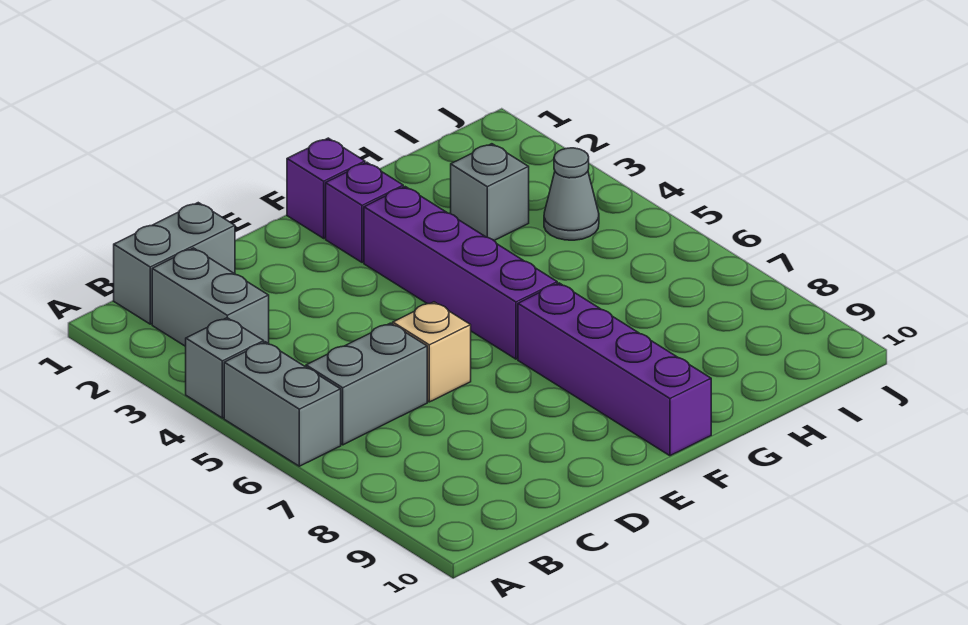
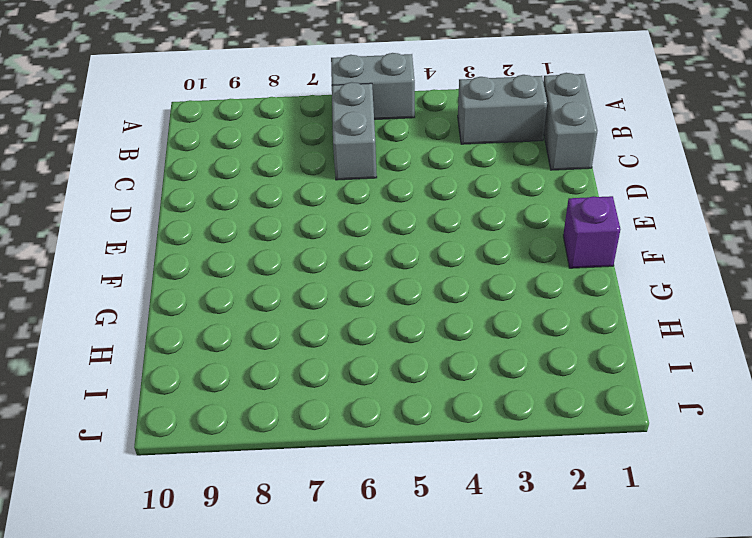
none -> grey brick A4 level 1
none -> tan brick D6 level 1
none -> purple brick F2 level 1

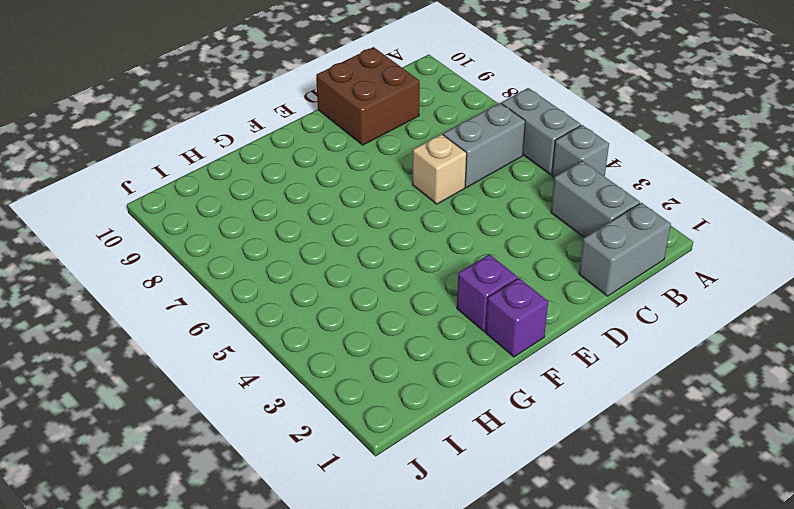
brown brick C9:D10 level 1 -> none
none -> purple brick F3:F6 level 1
none -> purple brick F7:F10 level 1
none -> grey brick H3 level 1

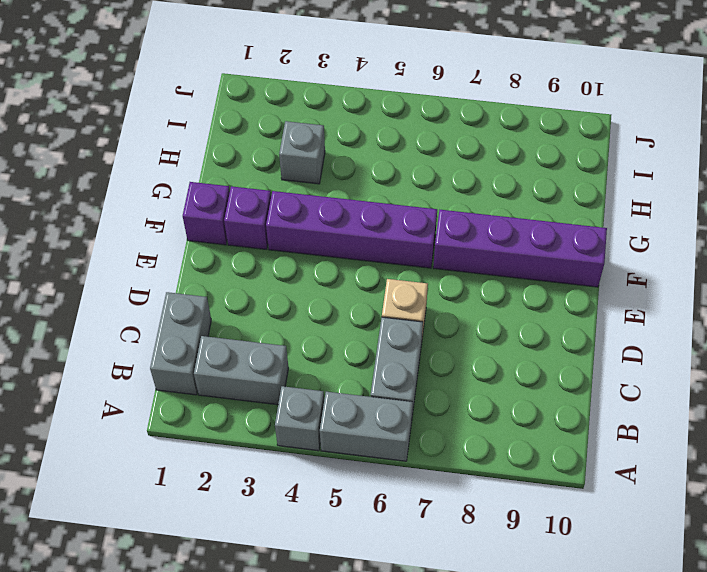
none -> grey cone I4 level 1

